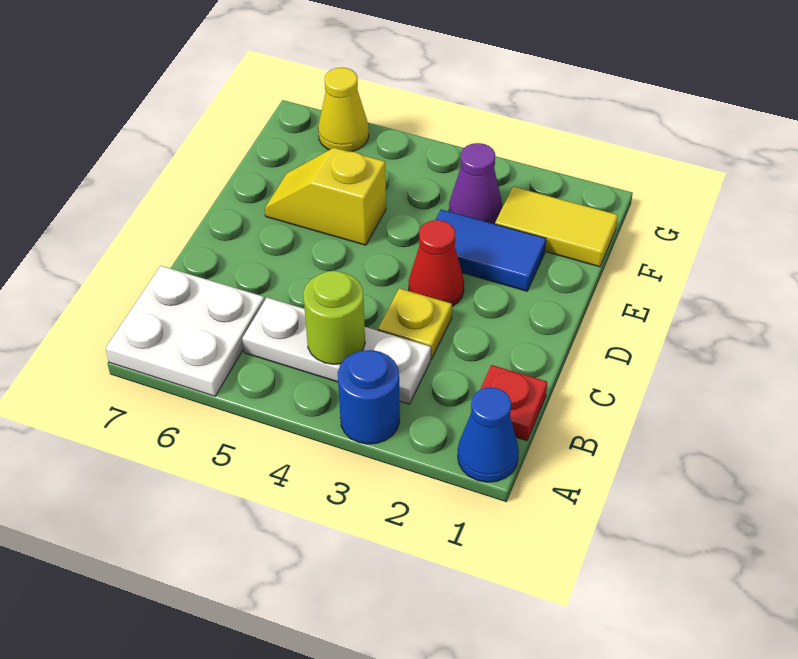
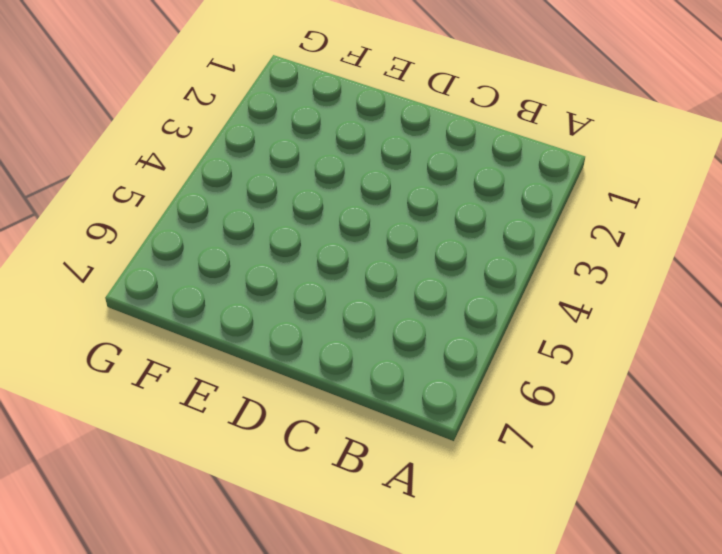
none -> blue cone A1 level 1
none -> blue round brick A3 level 1
none -> white plate A6:B7 level 1

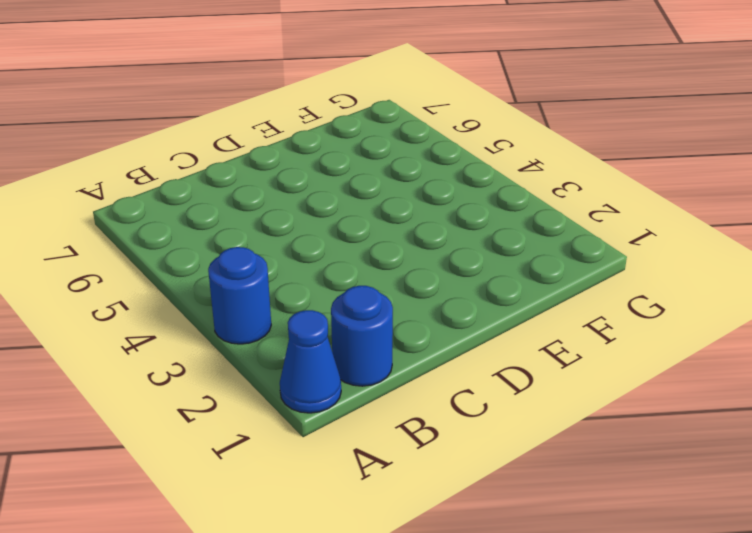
blue round brick B1 level 1 -> red plate B1 level 1
none -> white plate A6:B7 level 1
none -> white plate B3:B5 level 1
none -> yellow plate C3 level 1

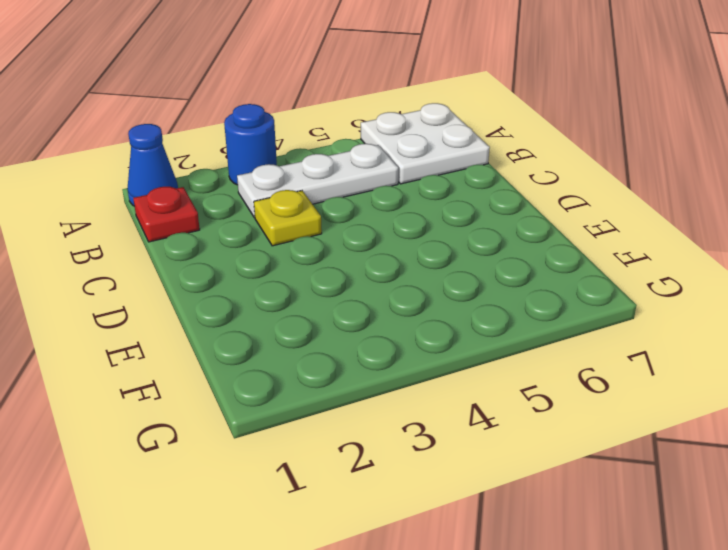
none -> red cone D3 level 1
none -> blue tile E2:E3 level 1
none -> yellow slope E5:E6 level 1 top 5

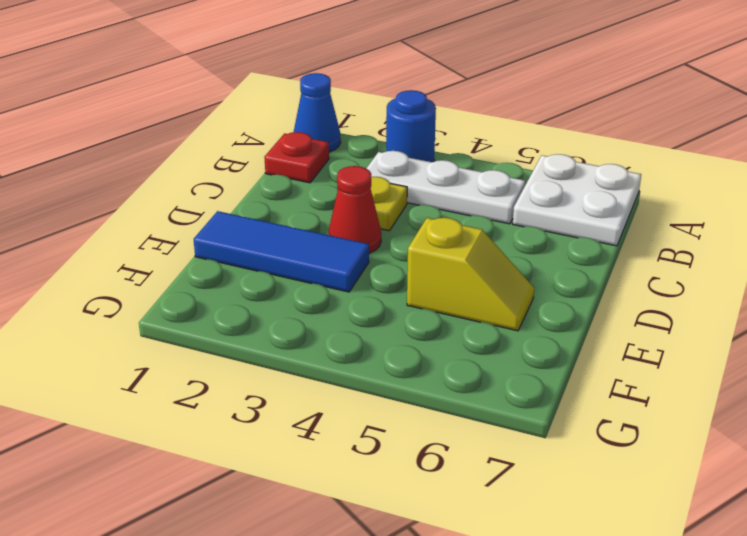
blue tile E1:E3 level 1 -> blue tile E2:E3 level 1
none -> yellow tile F1:F2 level 1
none -> purple cone F3 level 1
none -> yellow cone G6 level 1

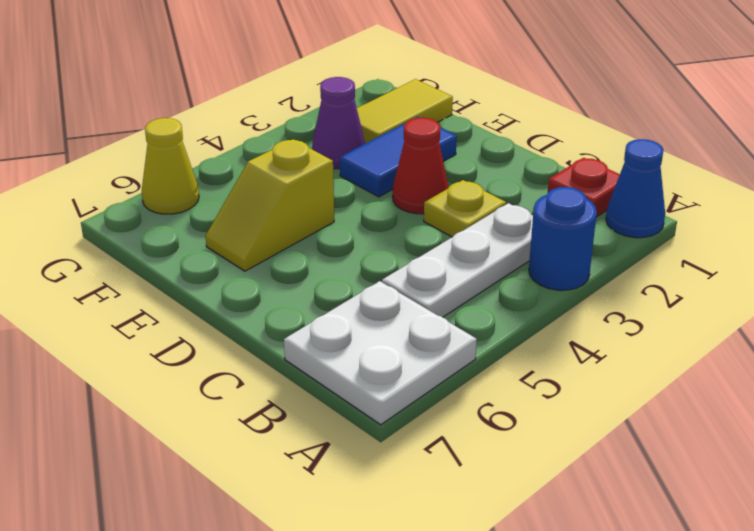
none -> lime round brick B4 level 2

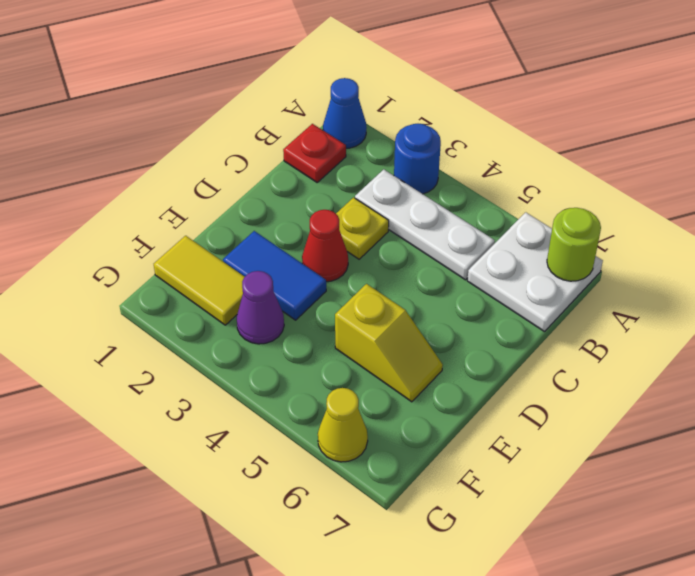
lime round brick A7 level 2 -> lime round brick B4 level 2

